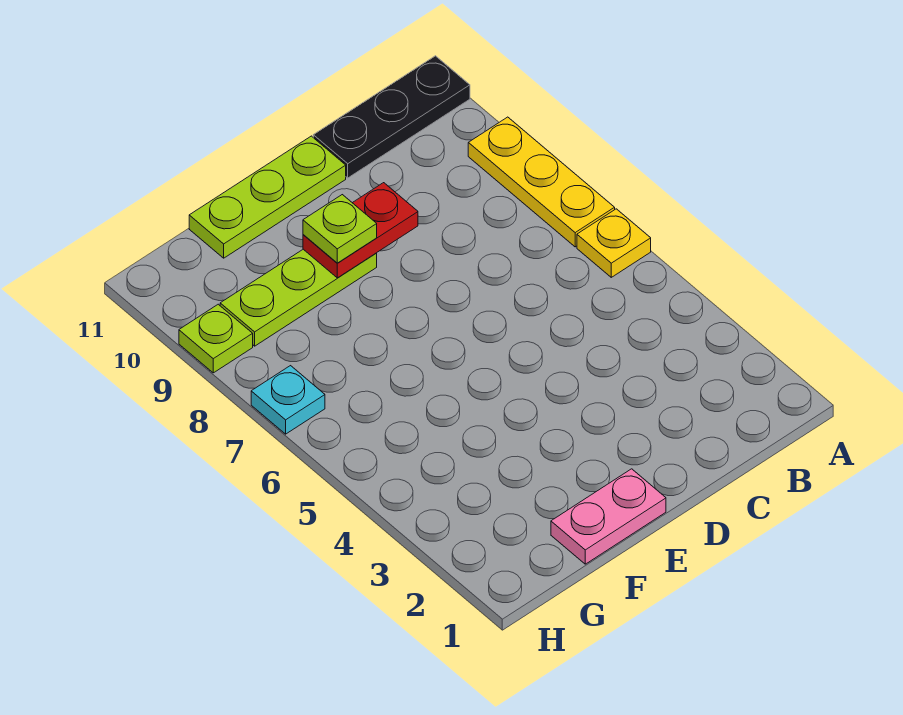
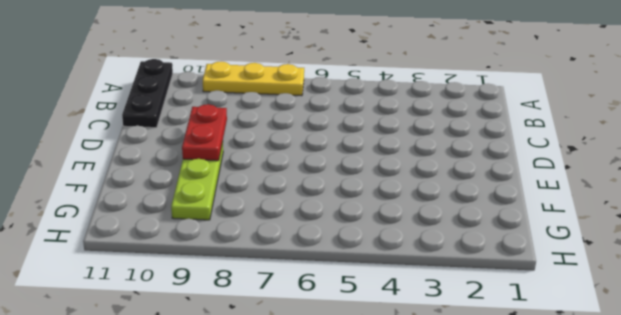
none -> yellow plate A6 level 1
none -> lime plate D11:F11 level 1

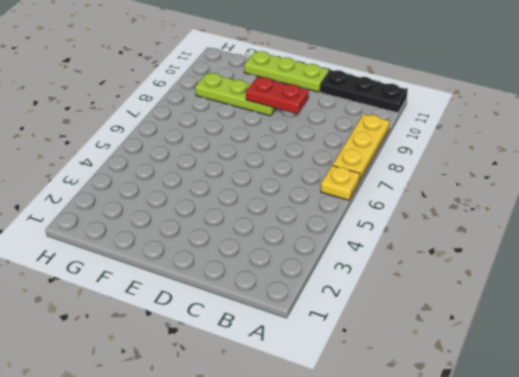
none -> pink plate E1:F1 level 1
none -> cyan plate H7 level 1

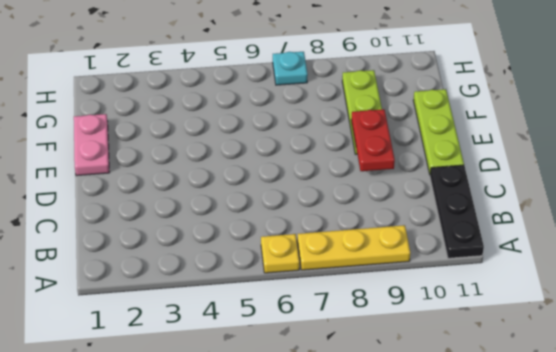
none -> lime plate H9 level 1
none -> lime plate E9 level 3

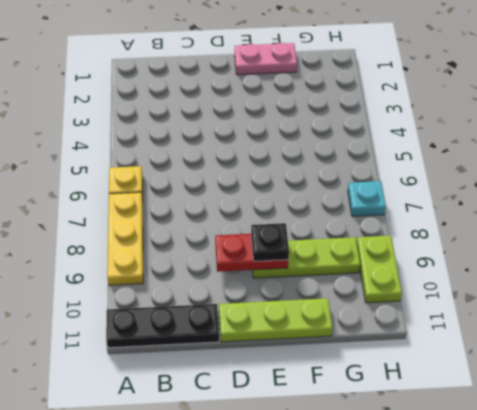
black plate E9 level 3 -> lime plate E9 level 3
lime plate H9:H10 level 1 -> lime plate H9 level 1

